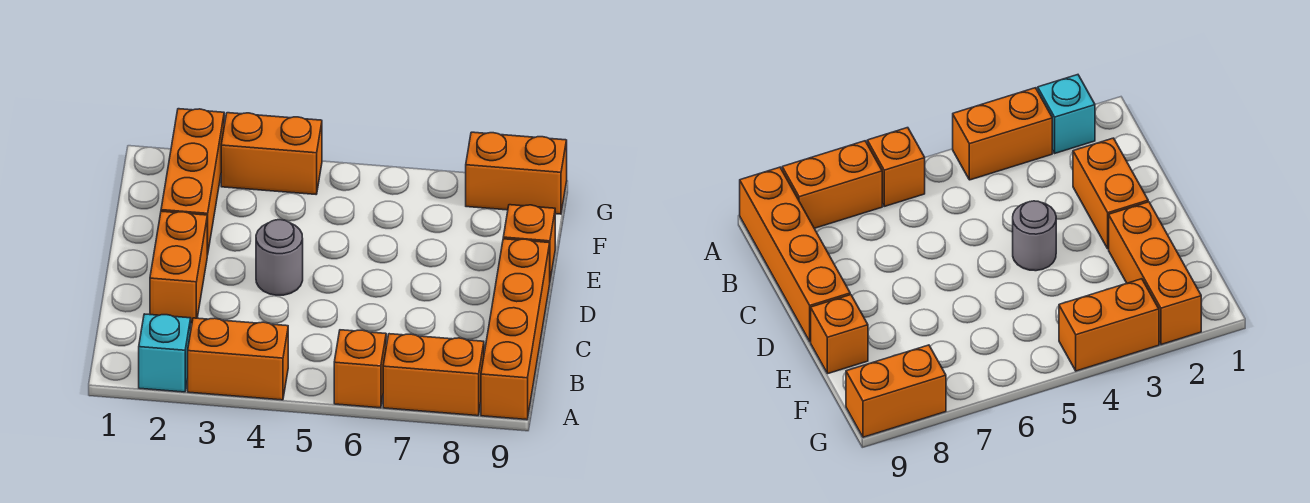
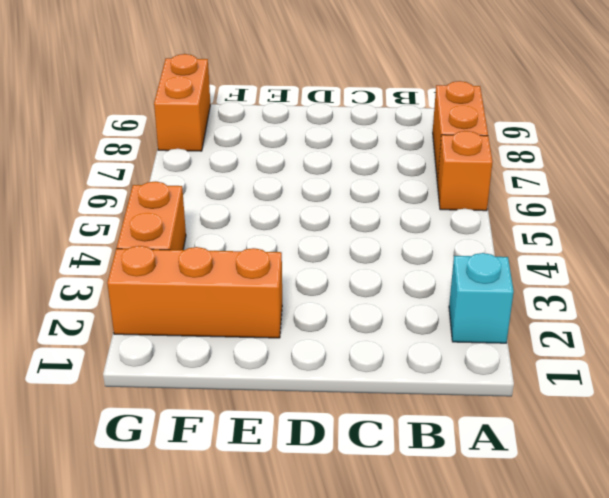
none -> orange brick A3:A4 level 1
none -> orange brick A9:D9 level 1

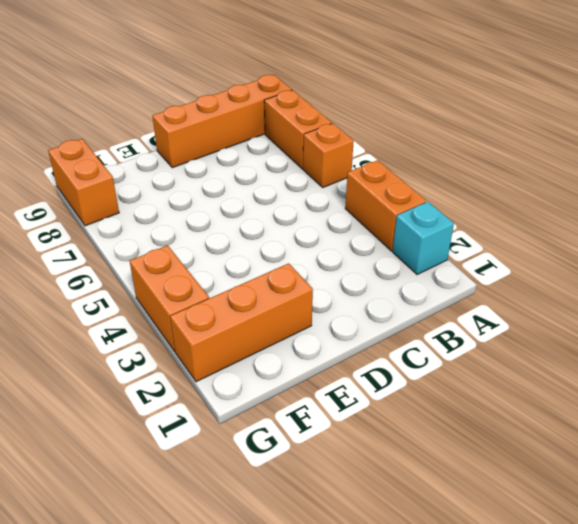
none -> orange brick C2:D2 level 1
none -> grey round brick D4 level 1

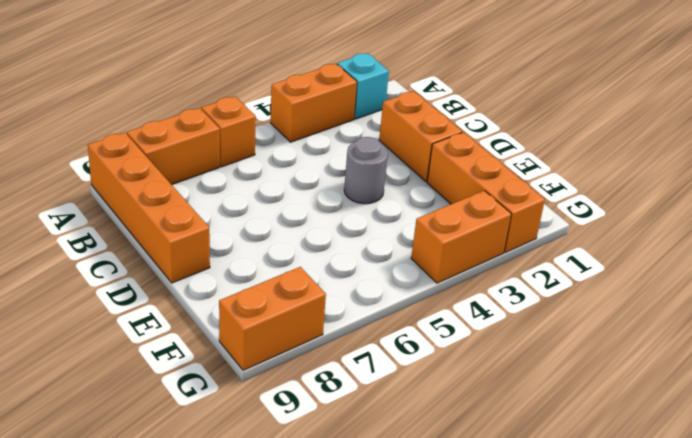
none -> orange brick E9 level 1

